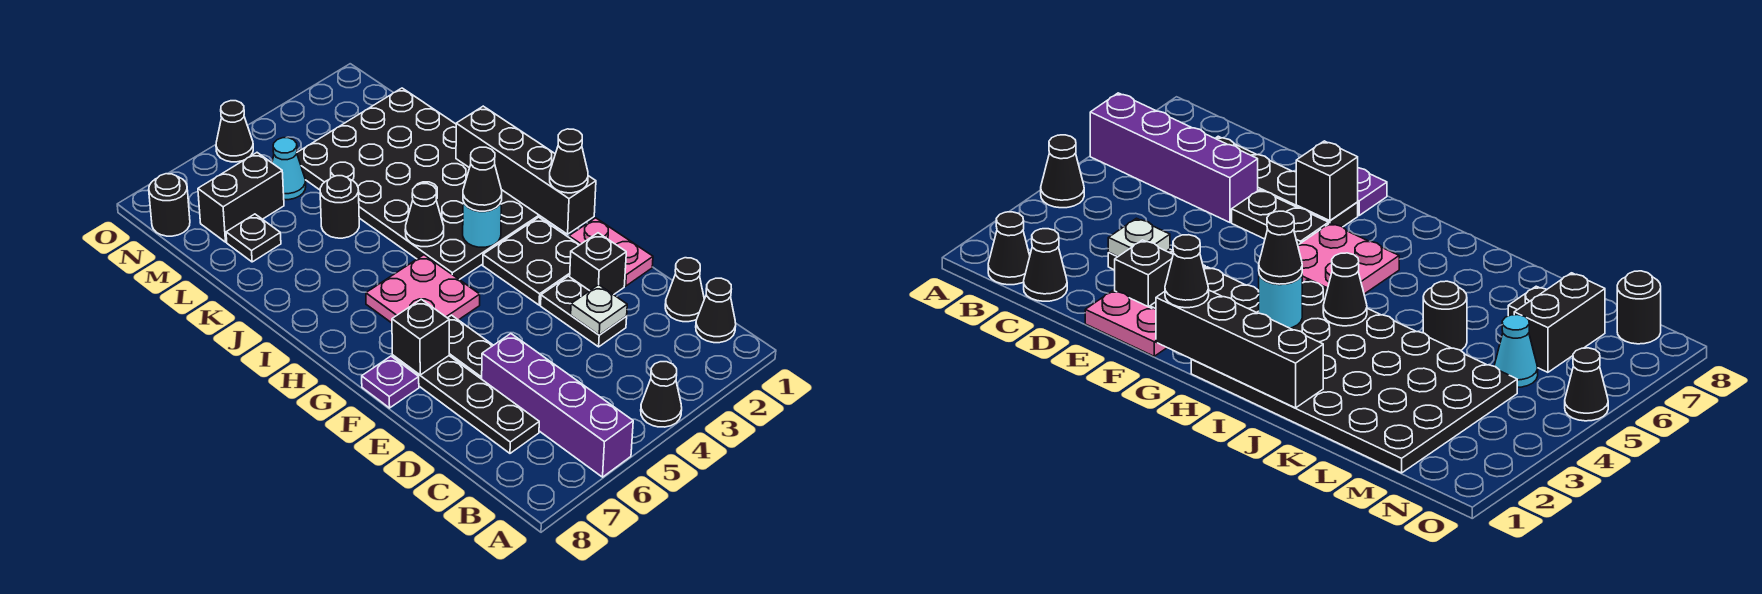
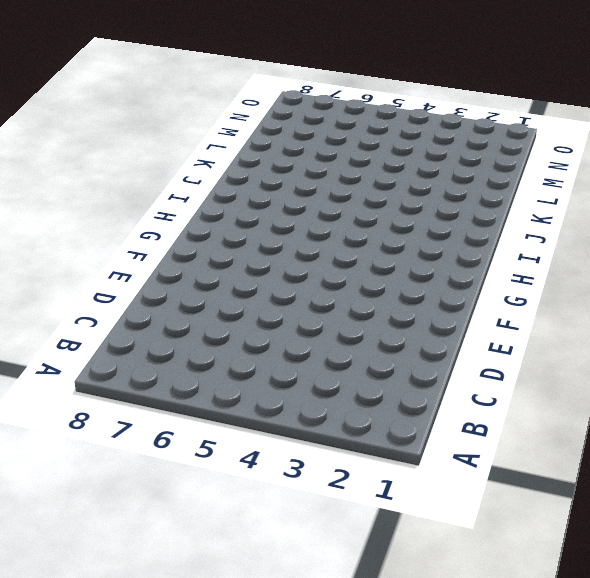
none -> black cone A4 level 1
none -> purple brick A6:D6 level 1
none -> black cone B1 level 1

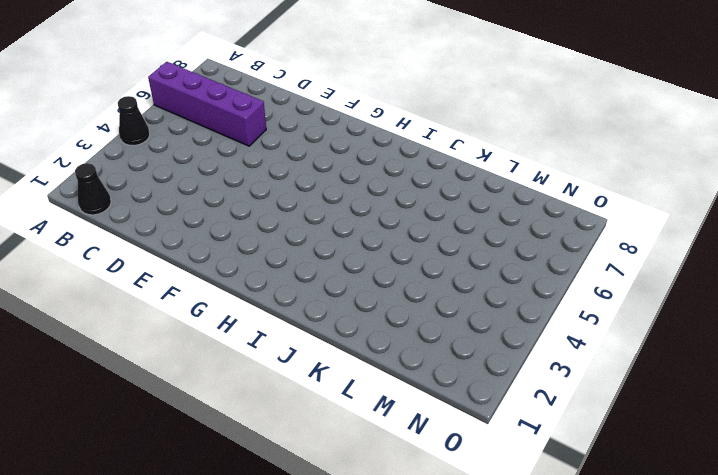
none -> black cone C1 level 1
none -> black plate C7:F7 level 1
none -> black plate D3:E3 level 1

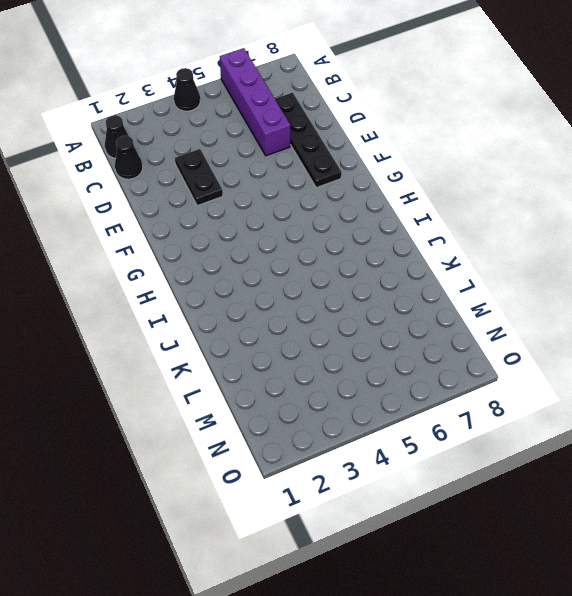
none -> pink plate E1:F1 level 1
none -> black brick E2 level 1
none -> black plate E6:F6 level 1

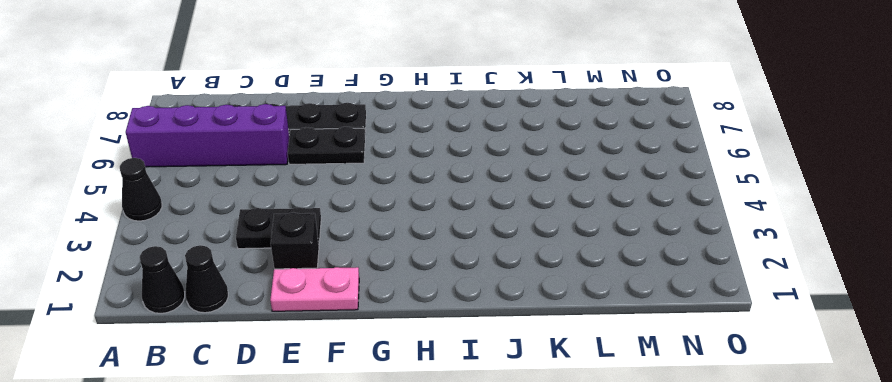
none -> black plate F2:G3 level 1
none -> purple plate F8 level 1
none -> pink plate G5:H6 level 1

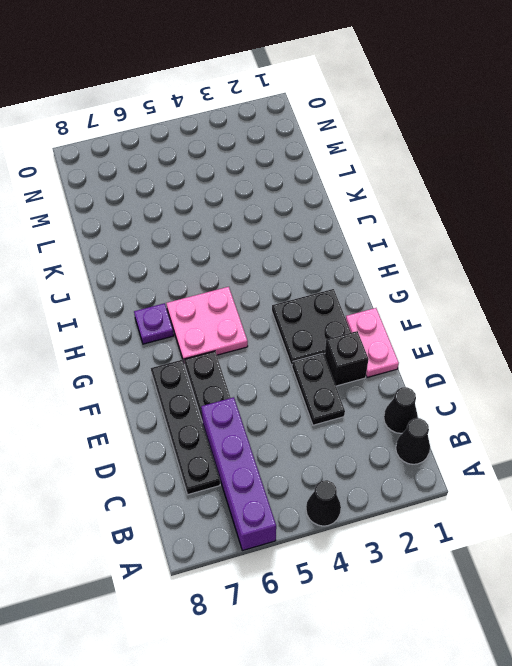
purple plate H7 level 1 -> purple plate F8 level 1
none -> black plate H1:M4 level 1
none -> black round brick K5 level 1
none -> black plate L7 level 1

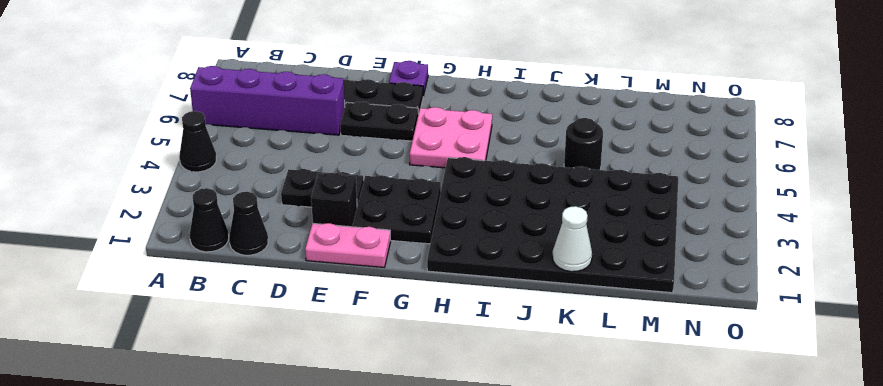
white cone K1 level 2 -> none
none -> black plate L7 level 1
none -> cyan cone M5 level 1
none -> black brick M6:M7 level 1

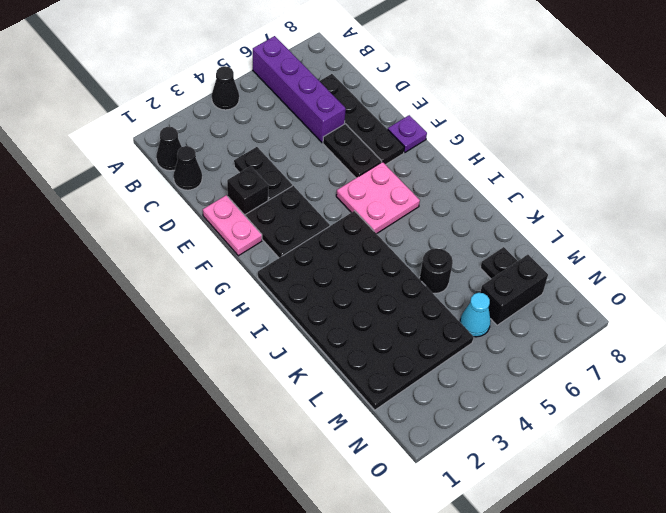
none -> black round brick N8 level 1
none -> black cone O5 level 1
none -> white plate D3 level 2

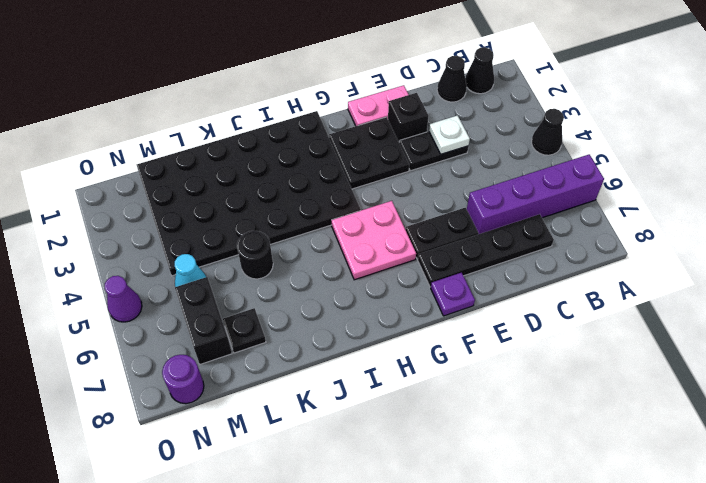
purple round brick N8 level 1 -> black round brick N8 level 1
purple cone O5 level 1 -> black cone O5 level 1
none -> black brick F7 level 2
none -> black brick G1:J1 level 2
none -> cyan round brick H3 level 2

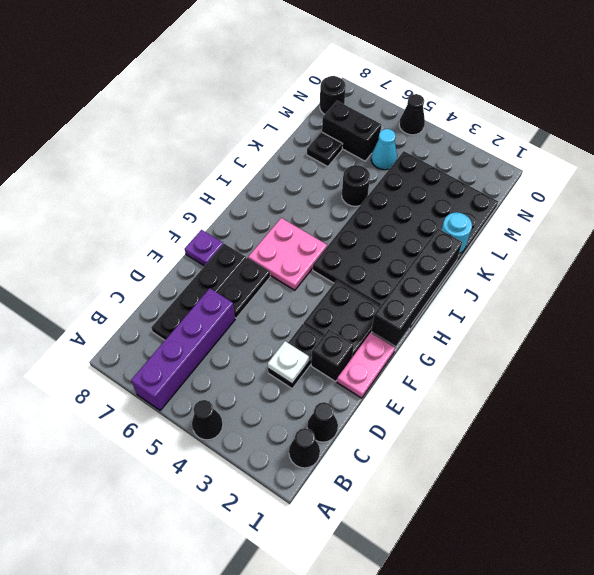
cyan round brick K1 level 2 -> cyan round brick H3 level 2
none -> black brick F7 level 2
none -> black cone I4 level 2
none -> black cone G1 level 3

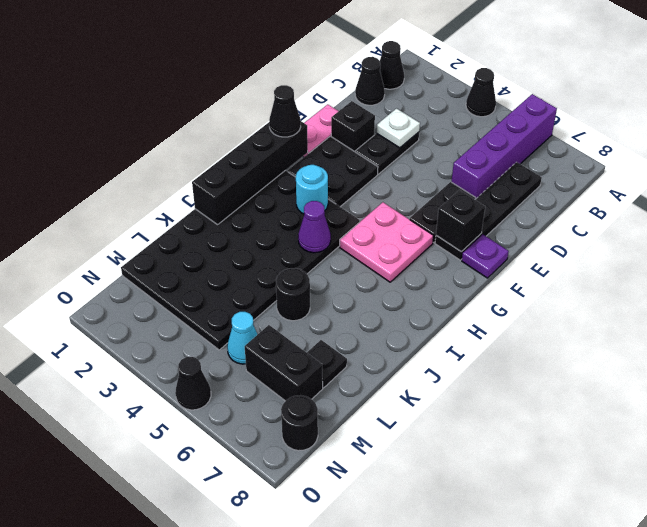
purple cone I4 level 2 -> black cone I4 level 2
none -> black cone H3 level 3

